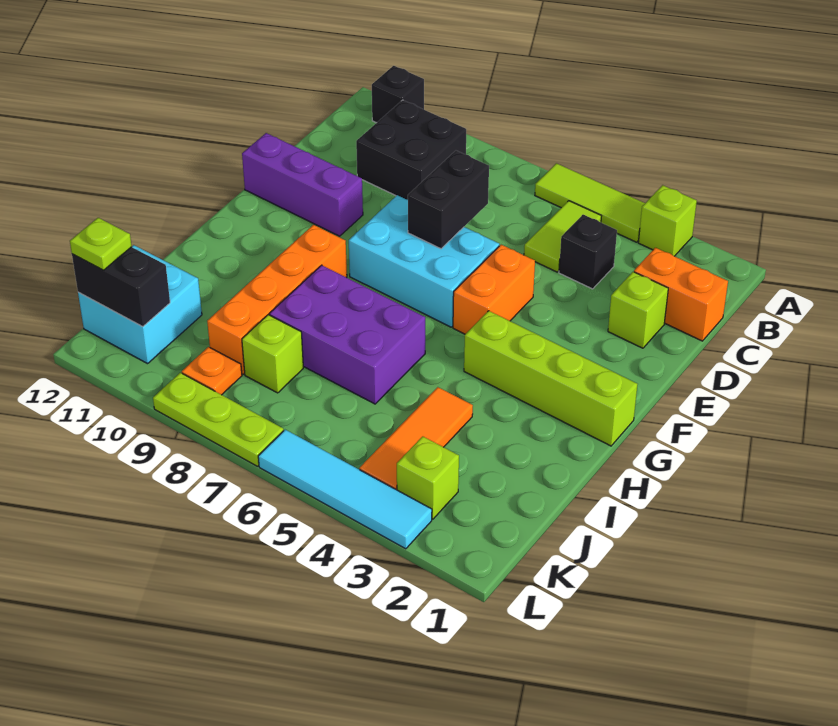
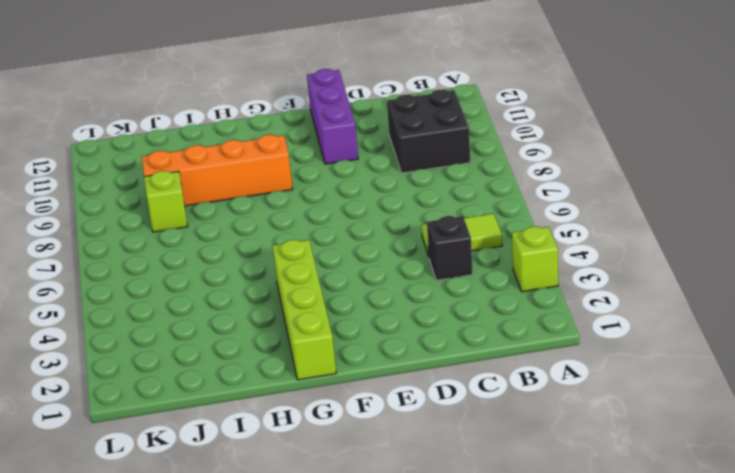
none -> lime tile A4:A6 level 1
none -> black brick A11 level 1
none -> orange brick C1:C2 level 1

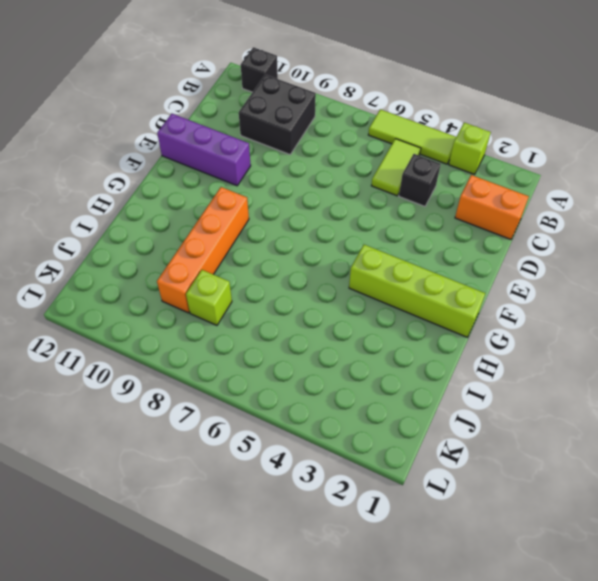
none -> lime brick D2 level 1
none -> orange brick E5:F5 level 1
none -> cyan brick E6:F8 level 1

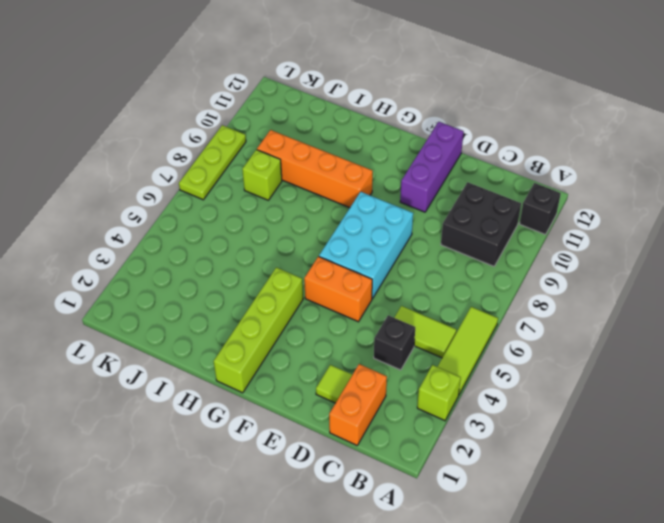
lime tile D2 level 1 -> lime brick D2 level 1
none -> purple brick H6:I8 level 1
none -> orange tile I4:K4 level 1
none -> cyan brick J11:K12 level 1

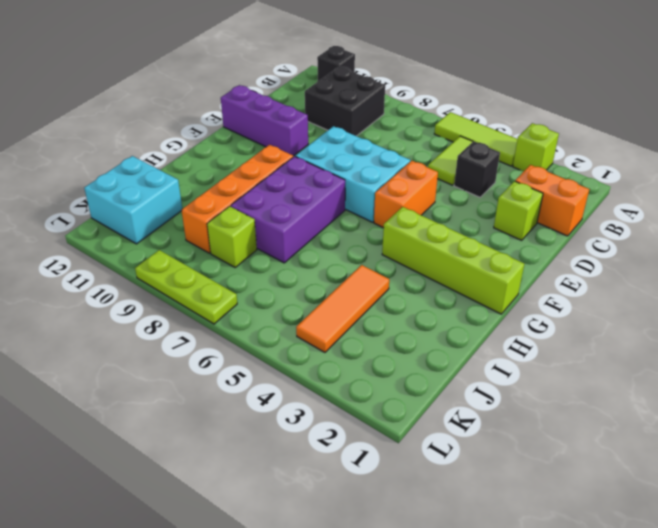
purple brick G7:I8 level 1 -> purple brick H6:I8 level 1
none -> lime brick K3 level 1
none -> orange plate K9 level 1
none -> cyan tile L3:L6 level 1

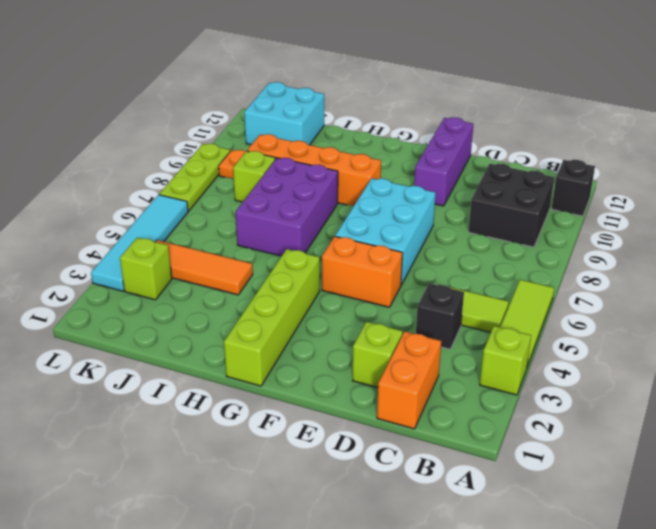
none -> black brick D7:E7 level 2
none -> black brick K11:K12 level 2
none -> lime plate K12 level 3

